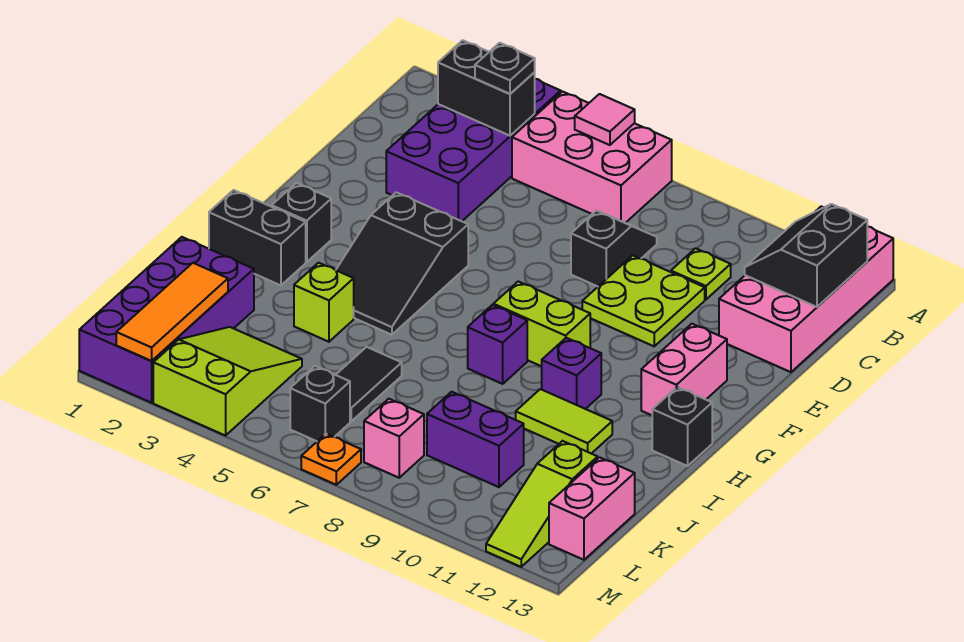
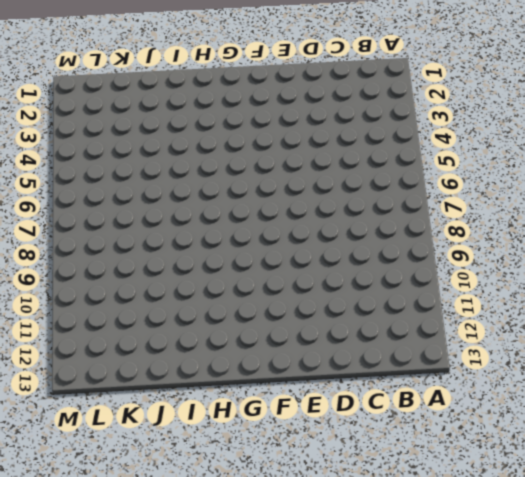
none -> purple brick A3:D4 level 1
none -> pink brick A5:B7 level 1
none -> pink brick A12:D13 level 1
none -> black slope C8:D8 level 1 top D

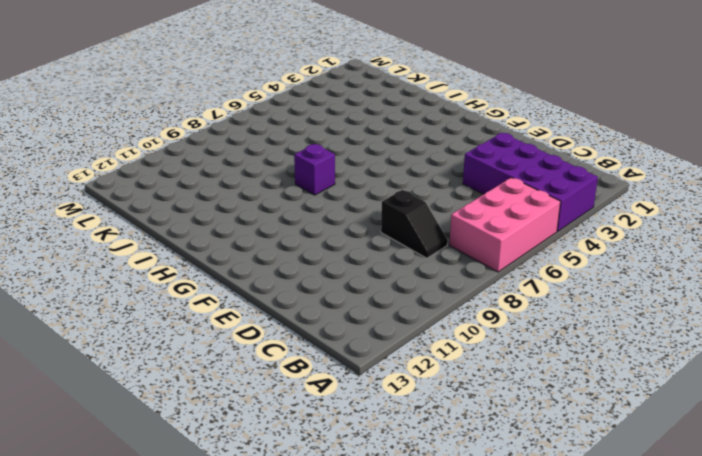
none -> pink brick A12:D13 level 1
none -> lime plate C10 level 1
none -> lime plate D9:E10 level 1
none -> black slope F4:H5 level 1 top F

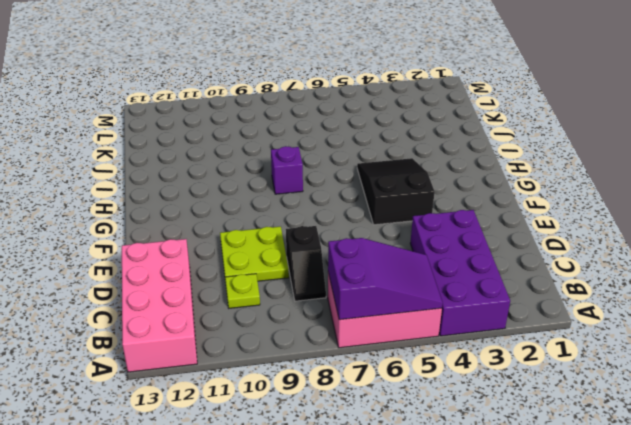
purple slope A5:B7 level 2 top 7 -> pink tile A6 level 2
none -> pink brick F12:G12 level 1
none -> black brick G2 level 1
none -> lime brick G8:G9 level 1
none -> black brick H1:H2 level 1

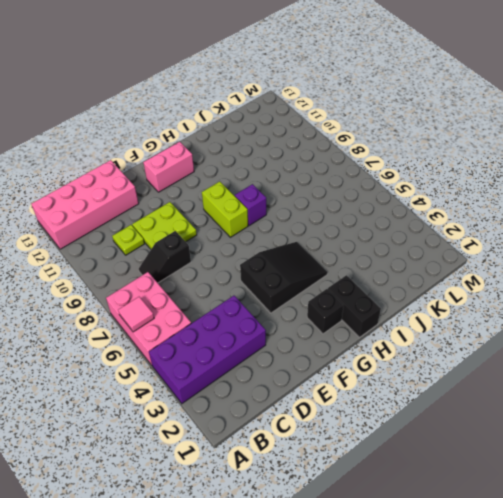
none -> purple brick H10 level 1
none -> black brick H13 level 1
none -> lime brick I4 level 1
none -> lime tile I10:I11 level 1

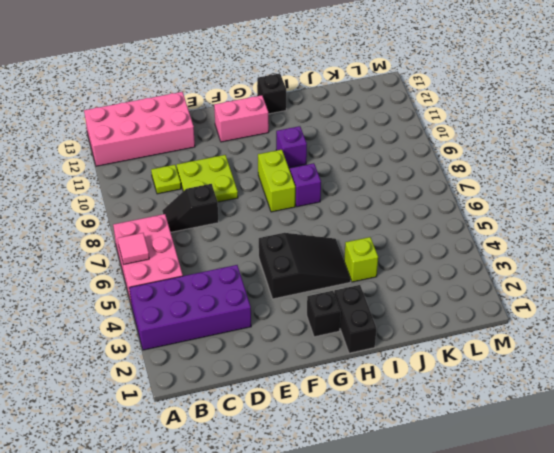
none -> lime tile I10:I11 level 1
none -> purple brick J1:M2 level 1
none -> black tile J6:K6 level 1
none -> lime slope K3:M4 level 1 top M

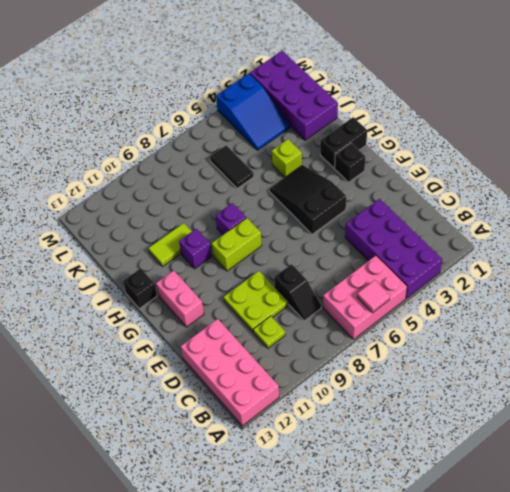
blue slope K3:M4 level 1 top M -> lime slope K3:M4 level 1 top M
none -> purple brick K9:K10 level 1
none -> lime slope K12:M12 level 1 top K
none -> pink brick K13:L13 level 1
none -> black brick L6 level 1

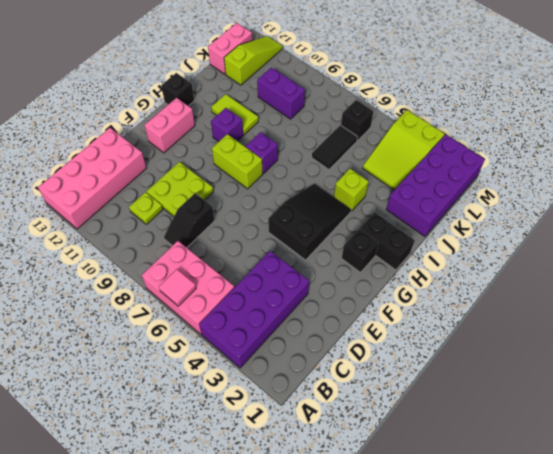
none -> pink brick L8 level 1
none -> orange plate M7 level 1
none -> black brick B3:B4 level 2
none -> black slope B12:C13 level 2 top 13

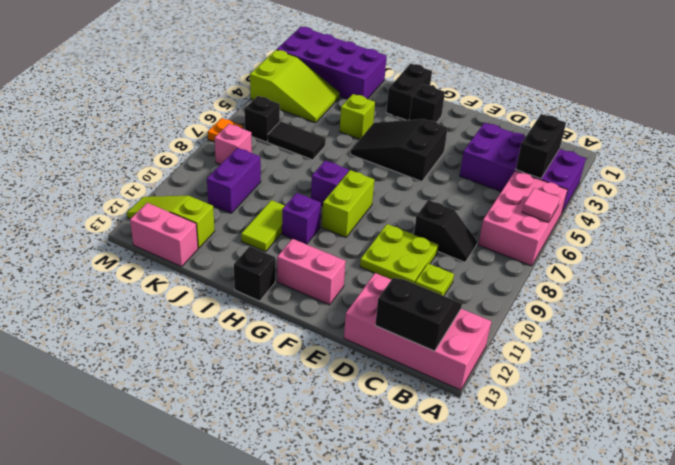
none -> orange tile K2:M2 level 2
none -> black plate B4 level 3

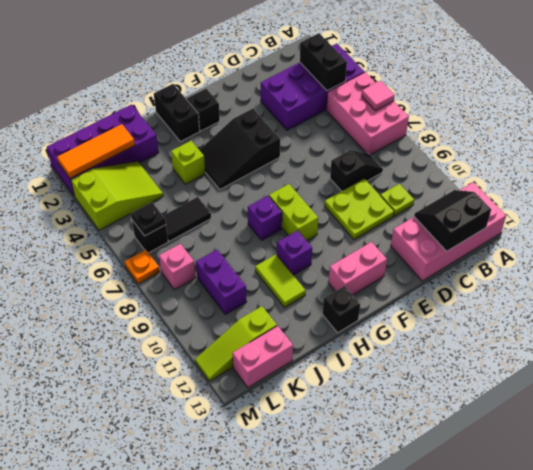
black plate L6 level 2 -> black plate B4 level 3

